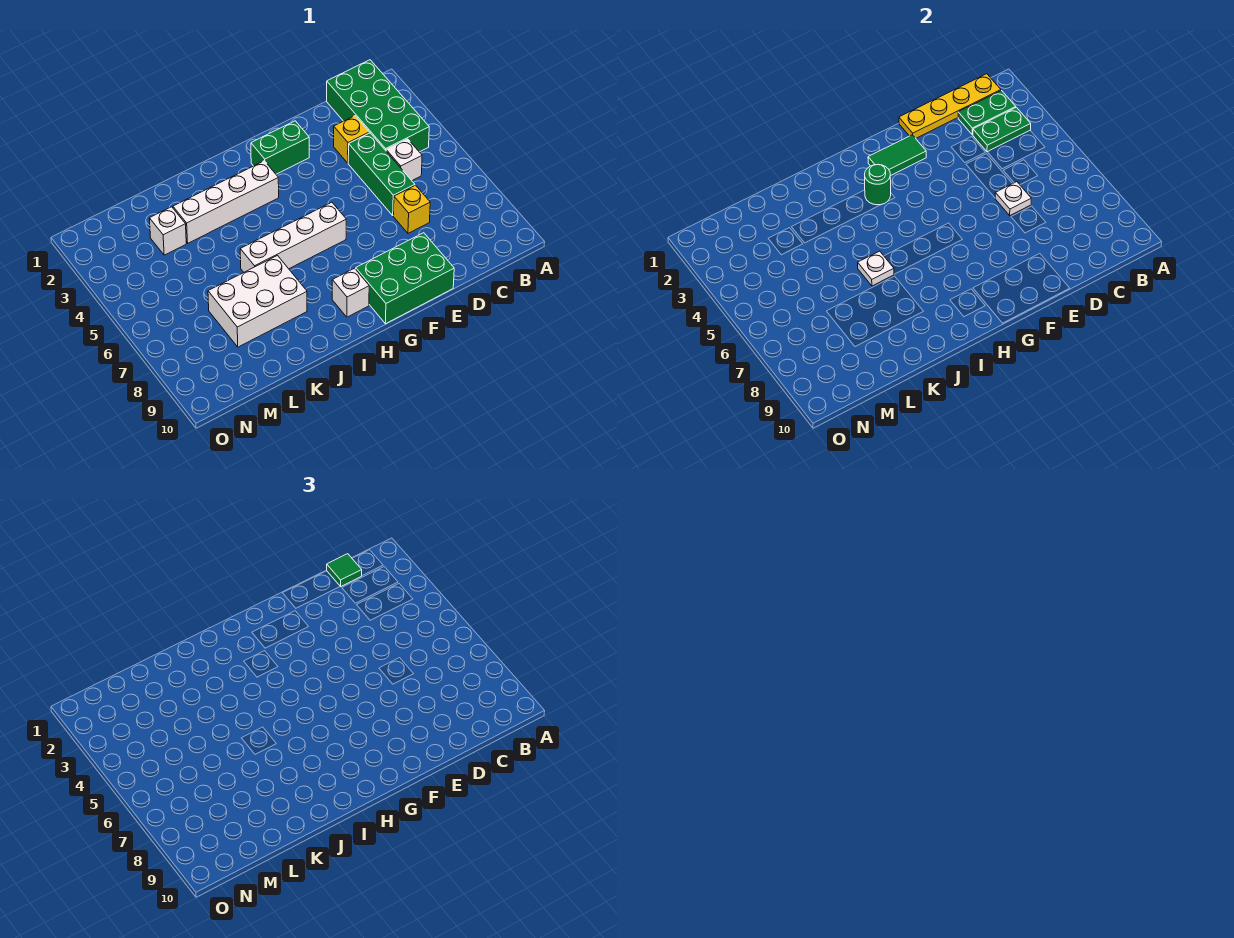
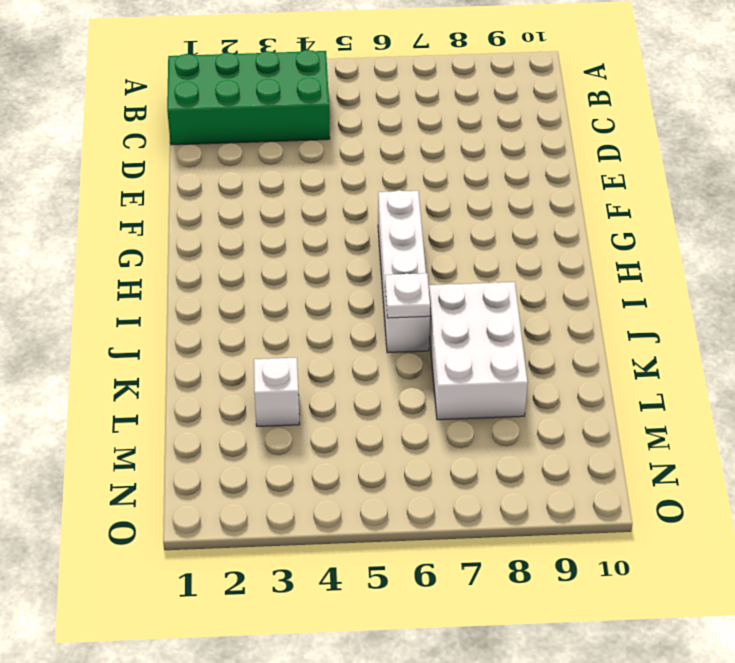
none -> white brick C5 level 1
none -> yellow brick D3 level 1
none -> green brick D4:D6 level 1

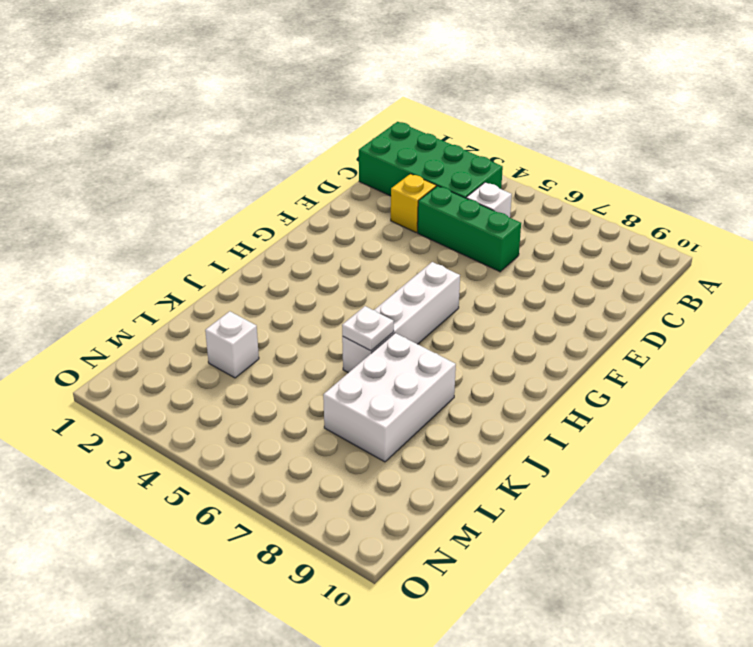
none -> yellow brick D7 level 1
none -> green brick E9:G10 level 1
none -> green brick F2:G2 level 1

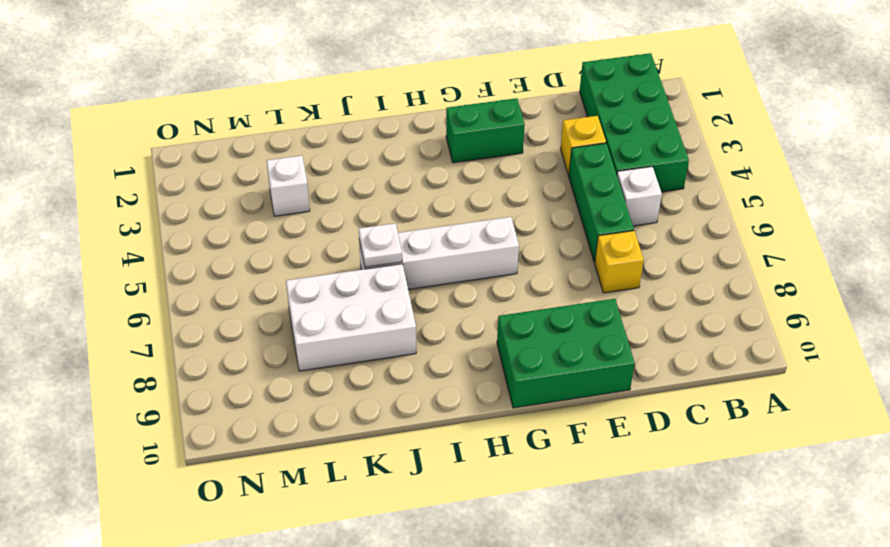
none -> white brick H3:K3 level 1
none -> white brick H9 level 1
none -> yellow plate B1:E1 level 2

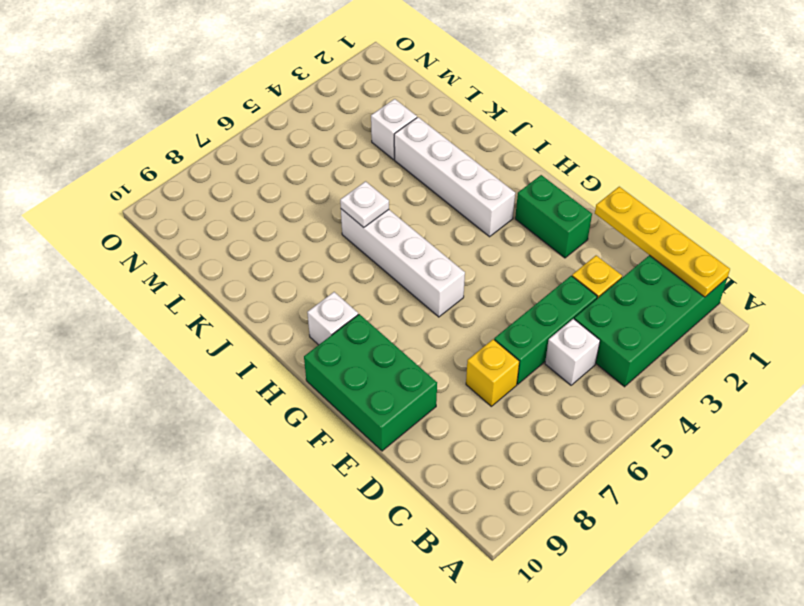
none -> white brick J7:L8 level 1
none -> green plate B2:C2 level 2
none -> green plate B3:C3 level 2

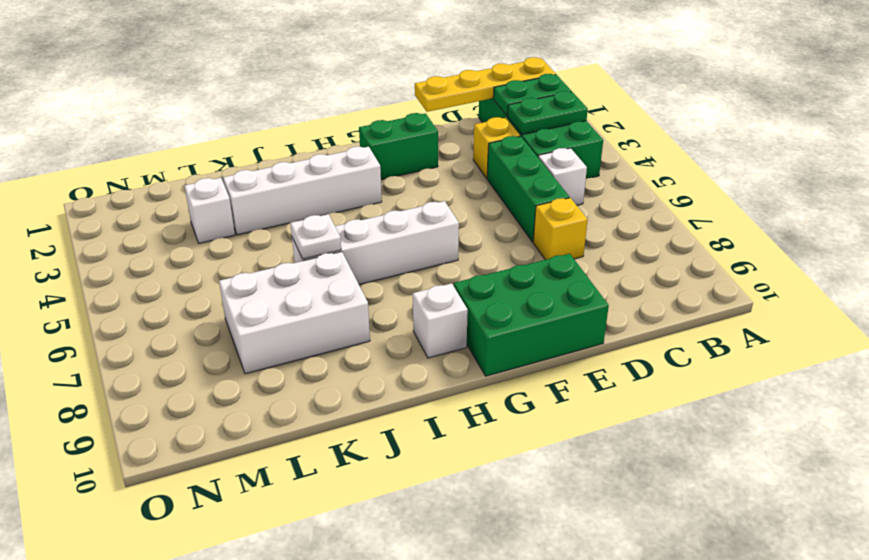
none -> white plate D6 level 2
none -> green tile F2:G2 level 2
none -> green round brick H3 level 2

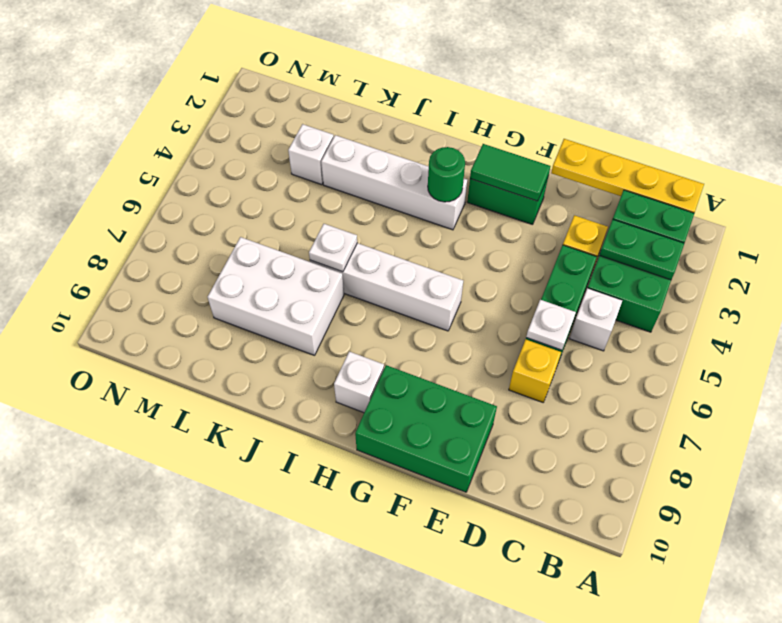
none -> green tile C1 level 3

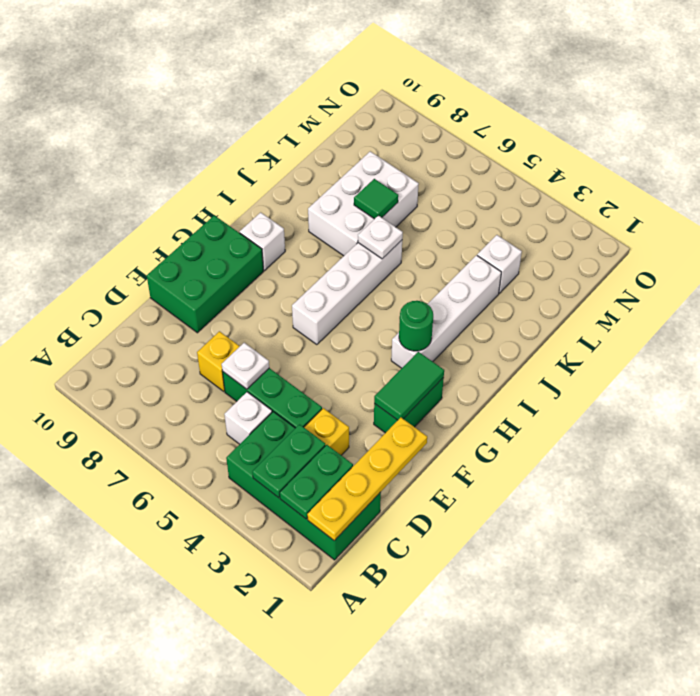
green tile K7 level 2 -> green tile C1 level 3

